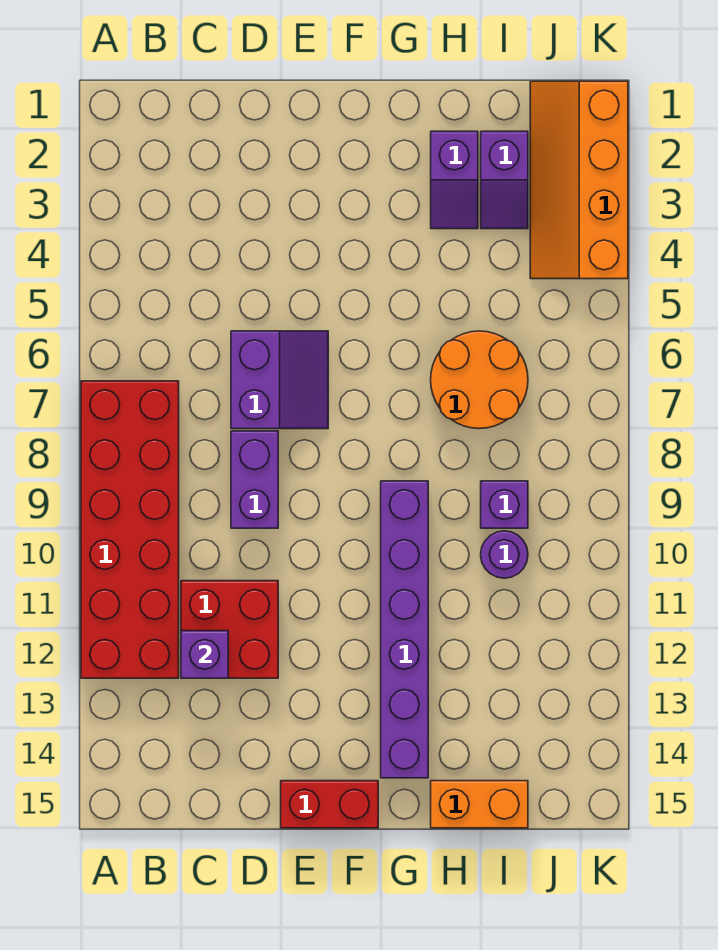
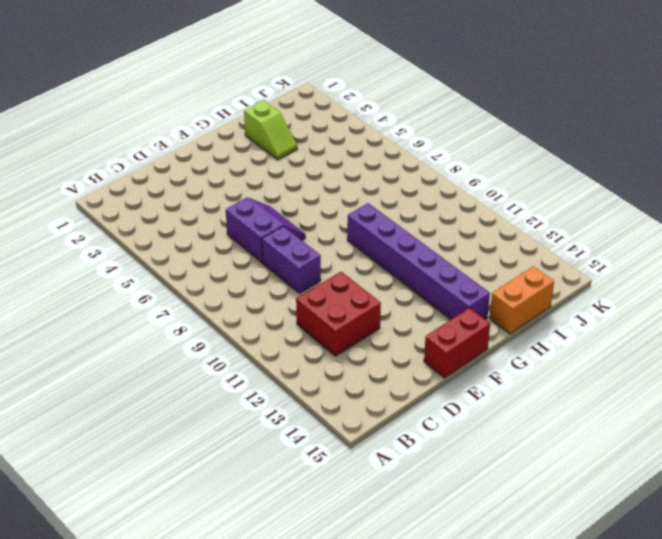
lime slope H2:H3 level 1 top 2 -> purple slope H2:H3 level 1 top 2
none -> red brick A7:B12 level 1
none -> orange round brick H6:I7 level 1
none -> purple slope I2:I3 level 1 top 2

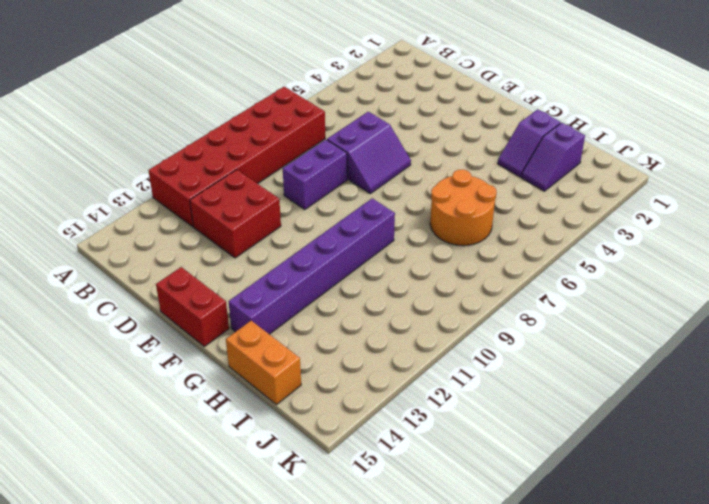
none -> purple brick I9 level 1
none -> purple round brick I10 level 1
none -> orange slope J1:K4 level 1 top K

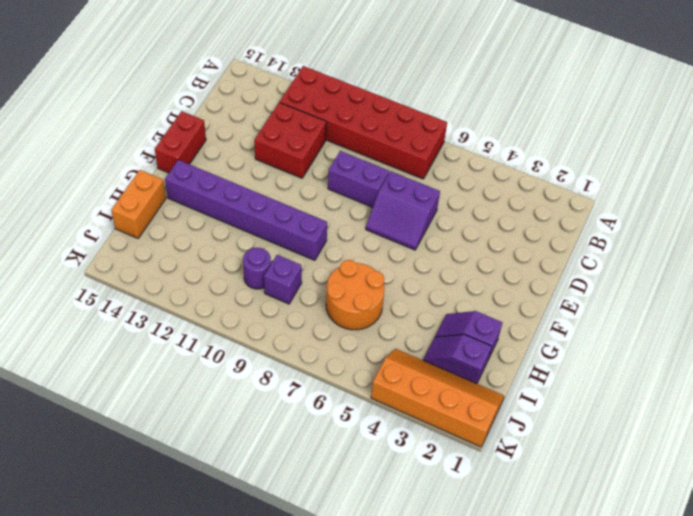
none -> purple brick C12 level 2

